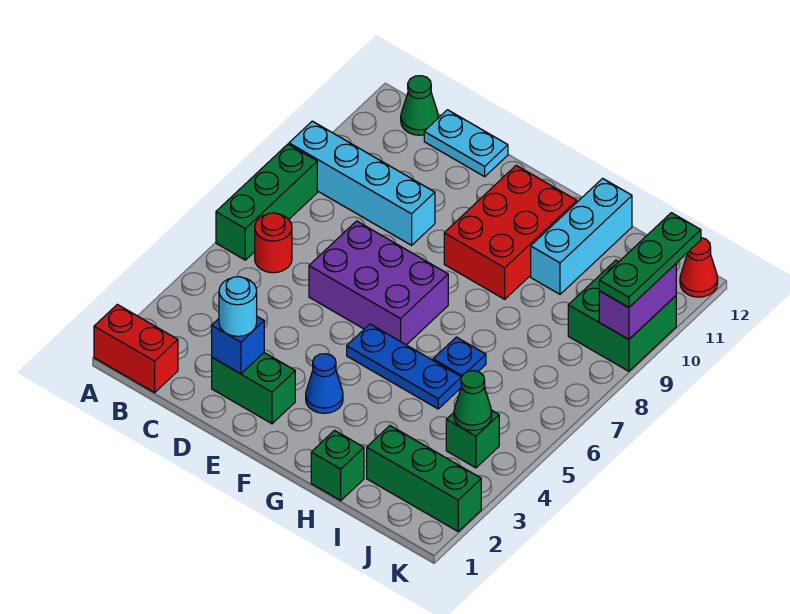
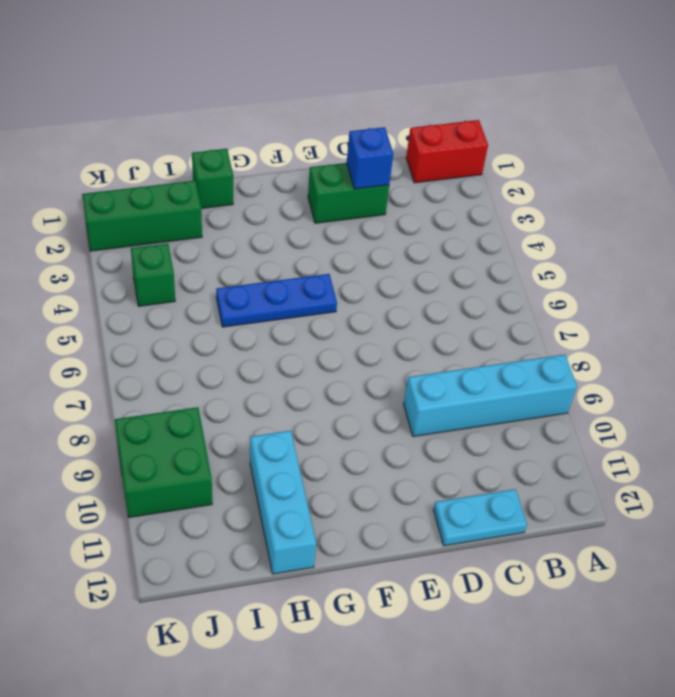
none -> green brick A6:A8 level 1
none -> red round brick B6 level 1
none -> green cone B12 level 1

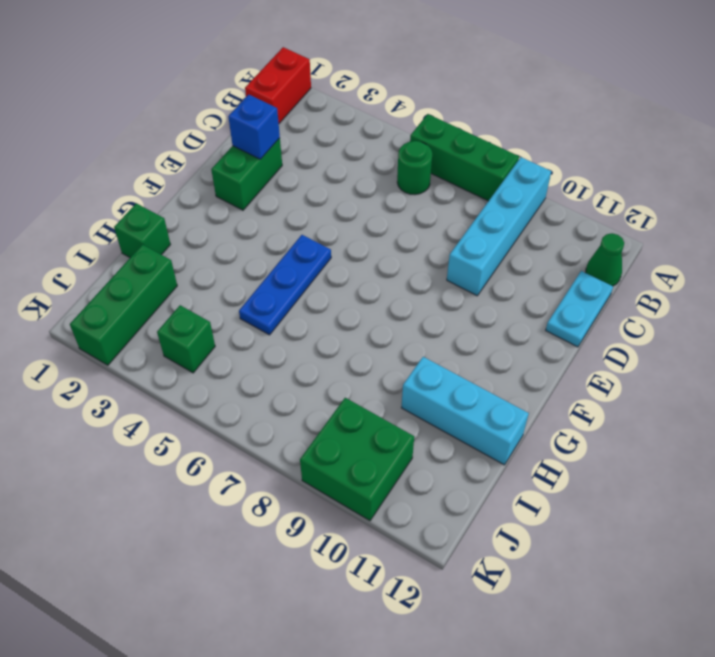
green round brick B6 level 1 -> red round brick B6 level 1
none -> purple brick D6:F7 level 1
none -> blue cone F3 level 1
none -> red brick F9:G11 level 1

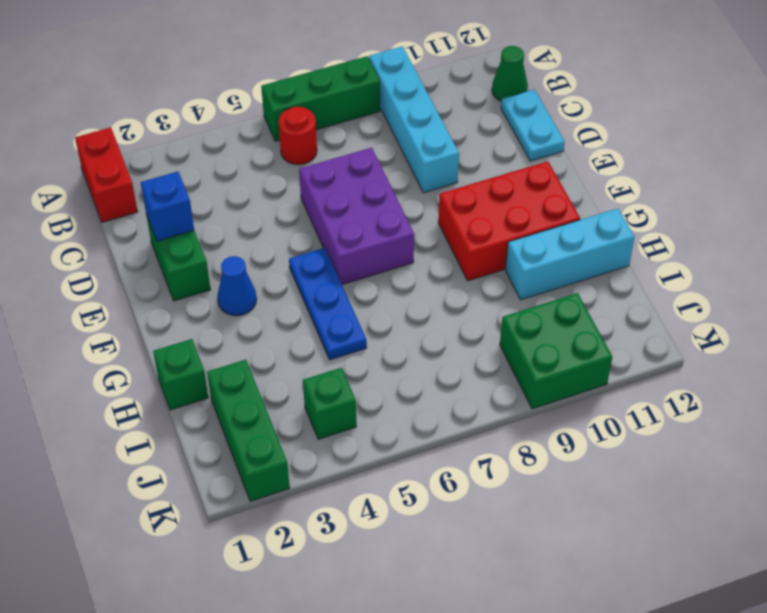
none -> blue plate H6 level 1
none -> red cone K12 level 1
none -> green cone J4 level 2

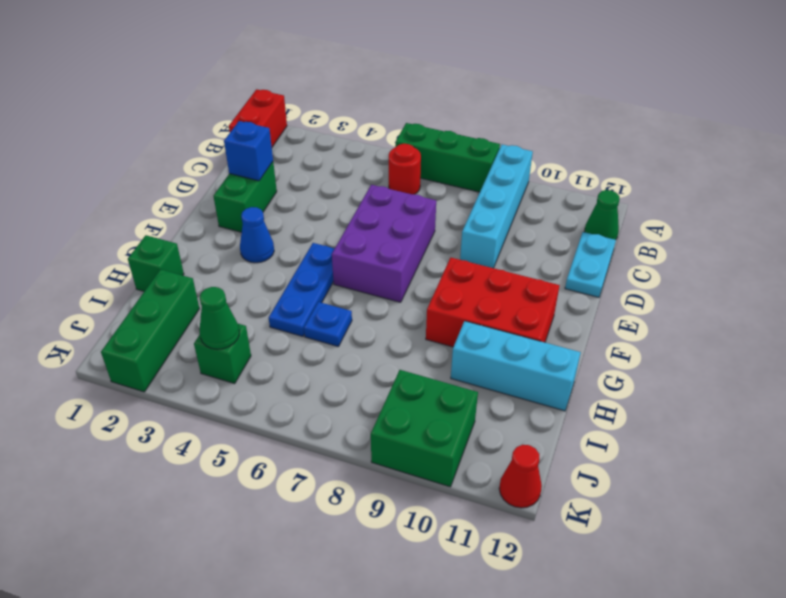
none -> purple brick K9:K10 level 2
none -> cyan round brick D2 level 3
none -> green plate K9:K11 level 3

